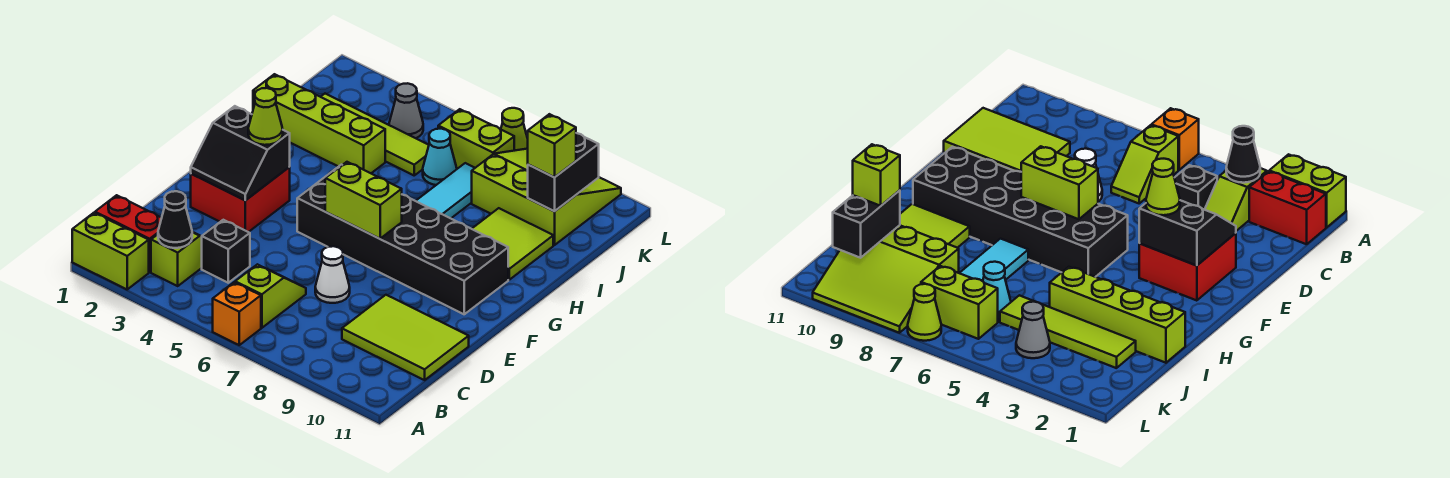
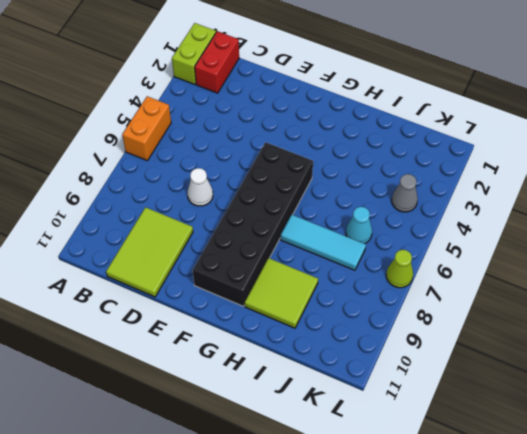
orange brick A5:A6 level 1 -> orange brick A6 level 1
none -> lime slope B3:C3 level 1 top B
none -> lime slope B6:C6 level 1 top B
none -> black brick C4 level 1

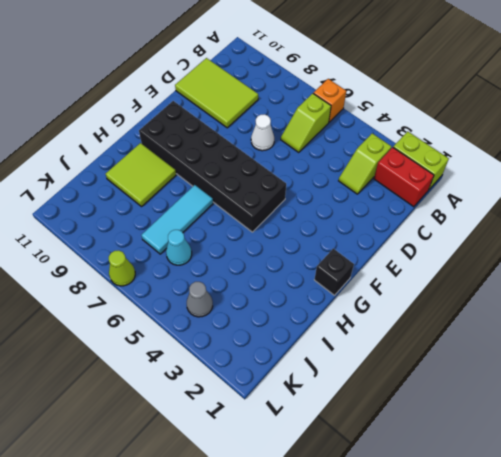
black brick G1 level 1 -> black brick C4 level 1
none -> red brick E2:F3 level 1
none -> lime brick I1:I4 level 1
none -> lime tile J2:J5 level 1

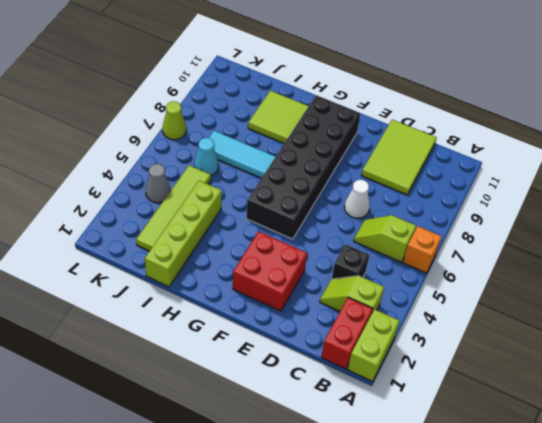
none -> lime slope J8:L10 level 1 top J
none -> lime brick K6:K7 level 1
none -> black cone B3 level 2

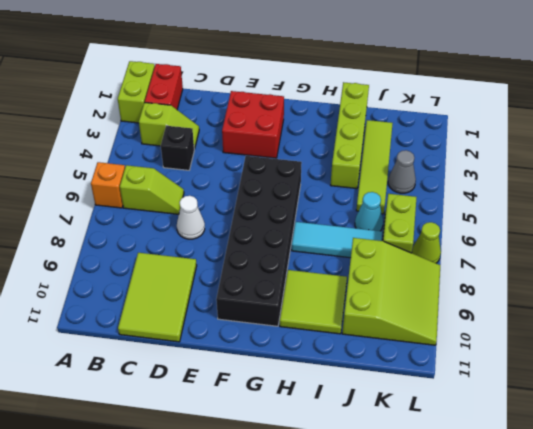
none -> black cone B3 level 2
none -> black slope E2:F3 level 2 top F
none -> lime brick F6:F7 level 2

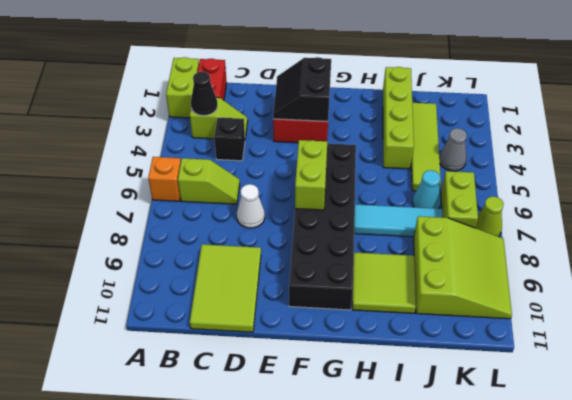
none -> black brick J10:K10 level 2
none -> lime cone F3 level 3
none -> lime brick J10 level 3

